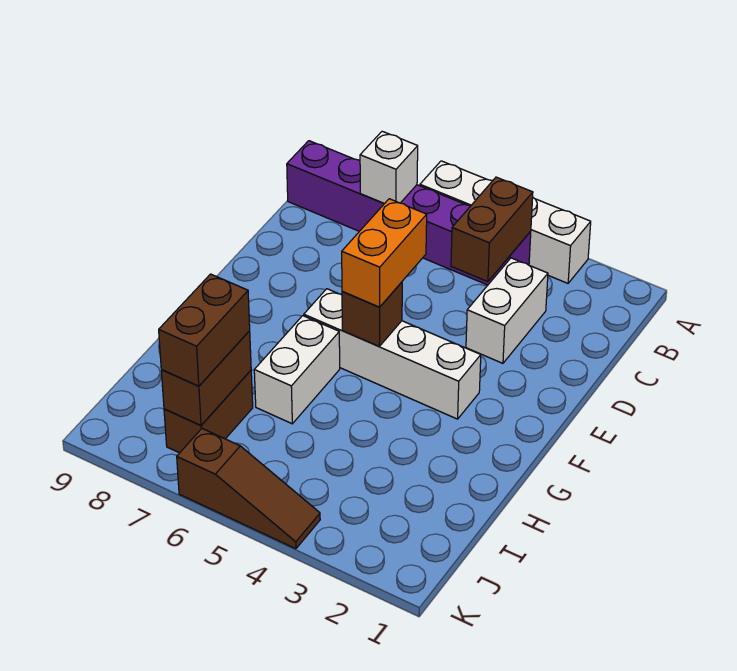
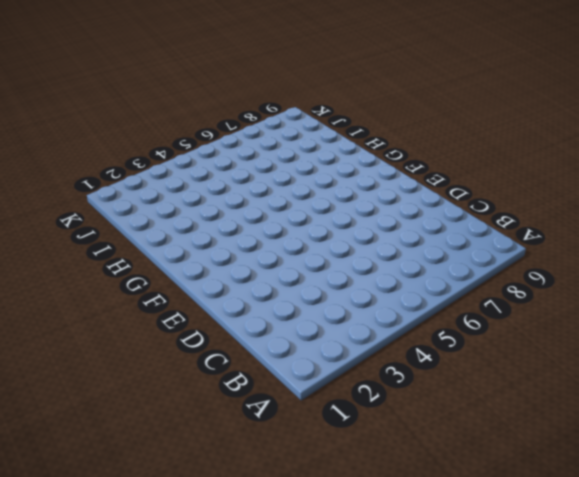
none -> white brick A3:A6 level 1
none -> purple brick B4:B9 level 1
none -> white brick C3:D3 level 1

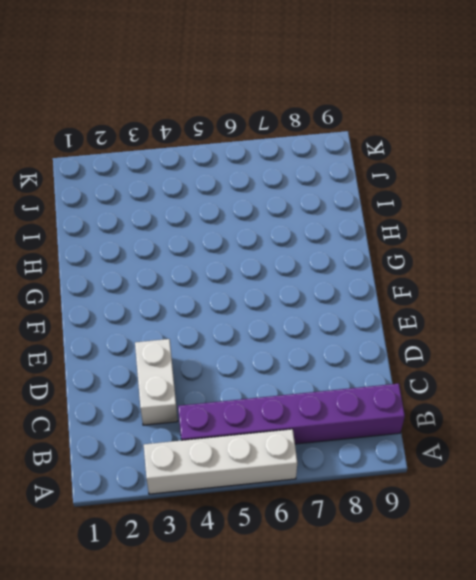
none -> white brick F3:F6 level 1
none -> white brick G6:H6 level 1
none -> brown brick I7:J7 level 1

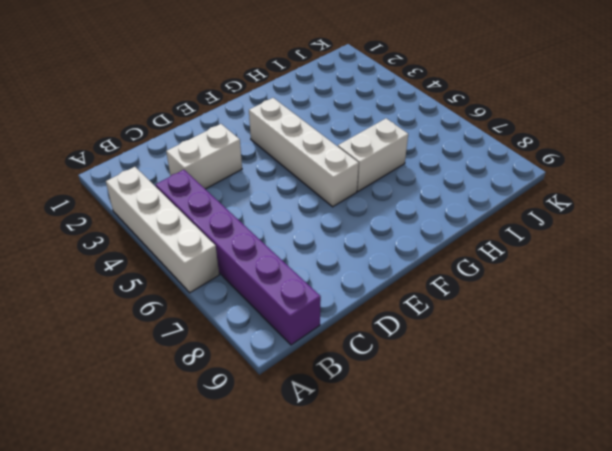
none -> brown brick I7:J7 level 1
none -> brown slope K4:K6 level 1 top 6
none -> brown brick B4:C4 level 2

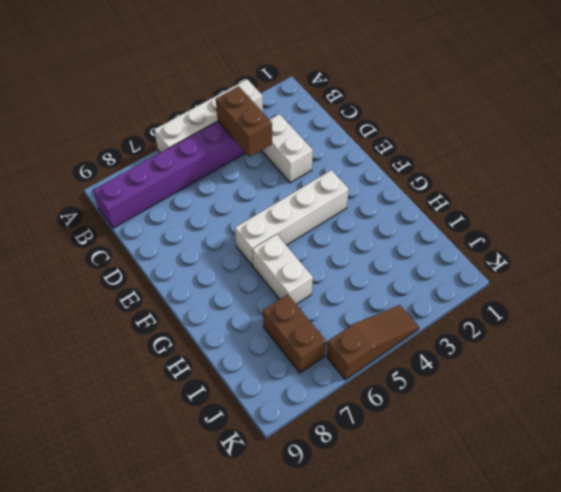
none -> white brick B7 level 2
none -> brown brick F5 level 2
none -> brown brick I7:J7 level 2

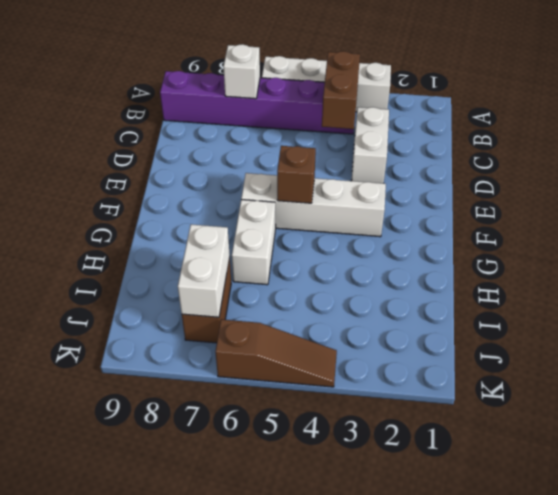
white brick I7:J7 level 2 -> brown brick I7:J7 level 2
none -> orange brick E5:F5 level 3
none -> brown brick I7:J7 level 3

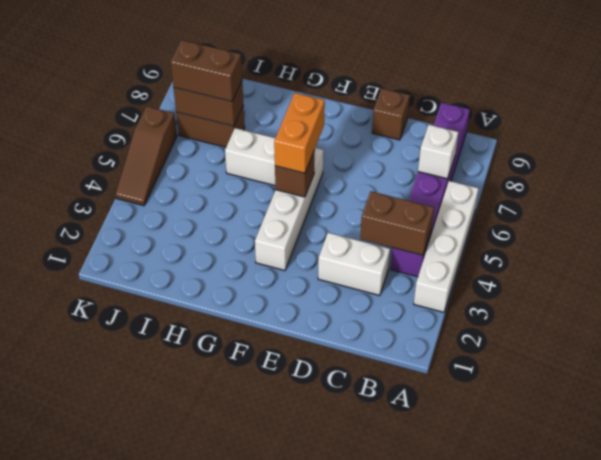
brown brick D9 level 1 -> none
orange brick F5:F6 level 3 -> orange brick E5:F5 level 3

